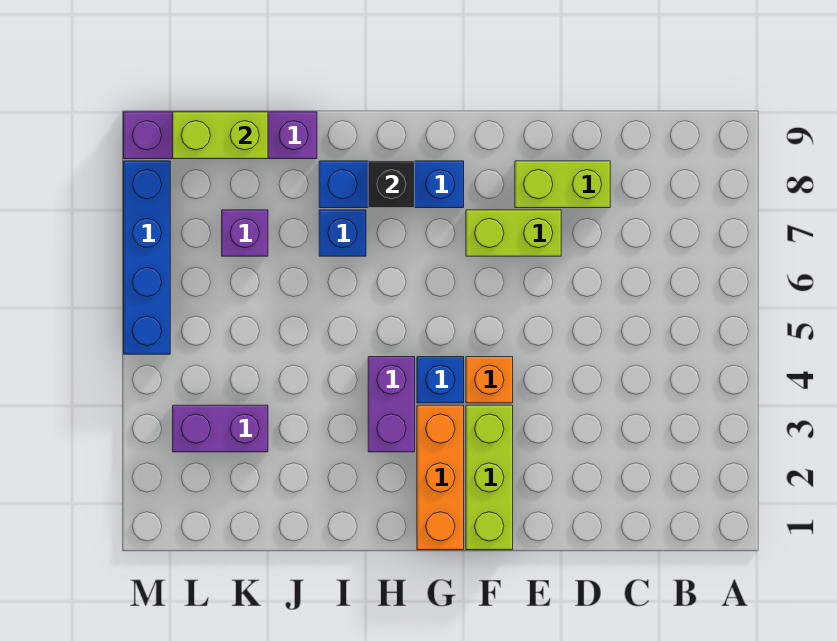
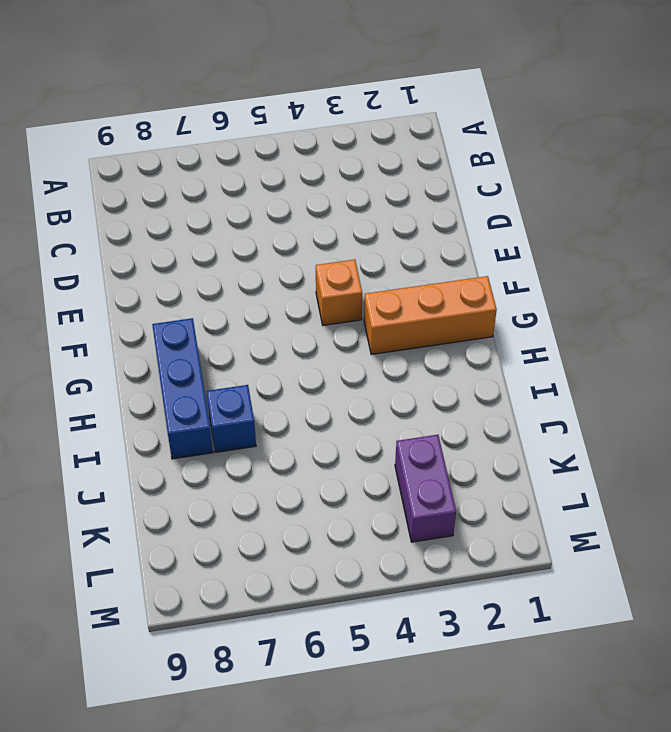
none -> lime brick D8:E8 level 1
none -> lime brick E7:F7 level 1
none -> lime brick F1:F3 level 1

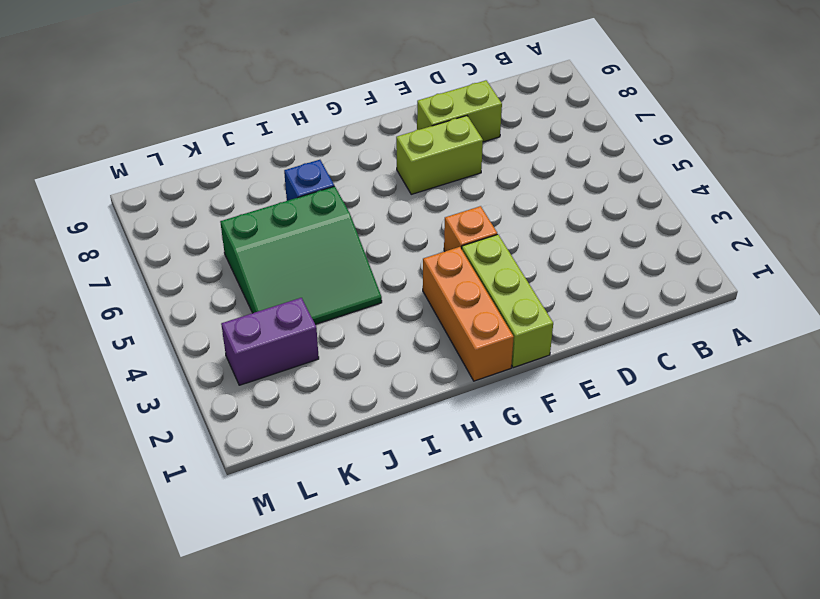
green slope I4:K6 level 1 top 6 -> none
none -> blue brick G4 level 1
none -> blue brick G8:I8 level 1
none -> purple brick H3:H4 level 1

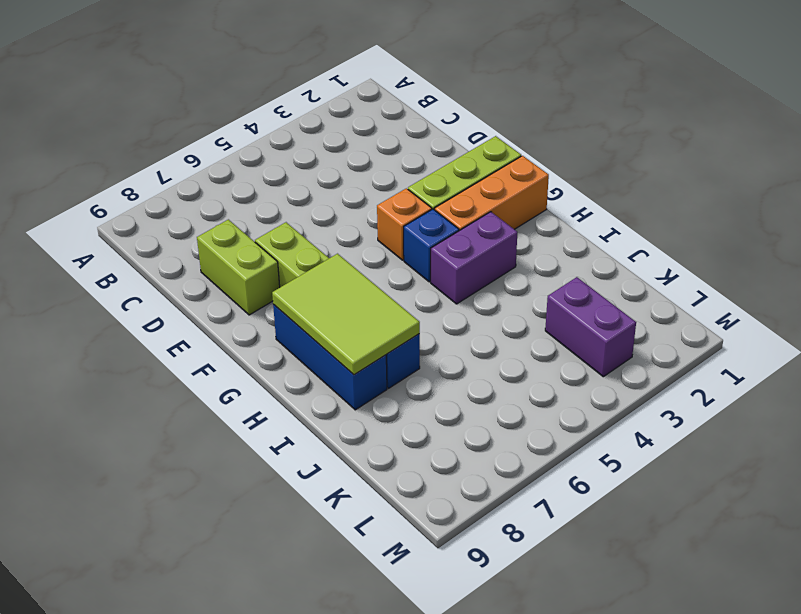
lime tile G7:I8 level 2 -> black brick H8 level 2
none -> purple brick J9:M9 level 1
none -> purple brick K7 level 1
none -> blue brick M5:M8 level 1

